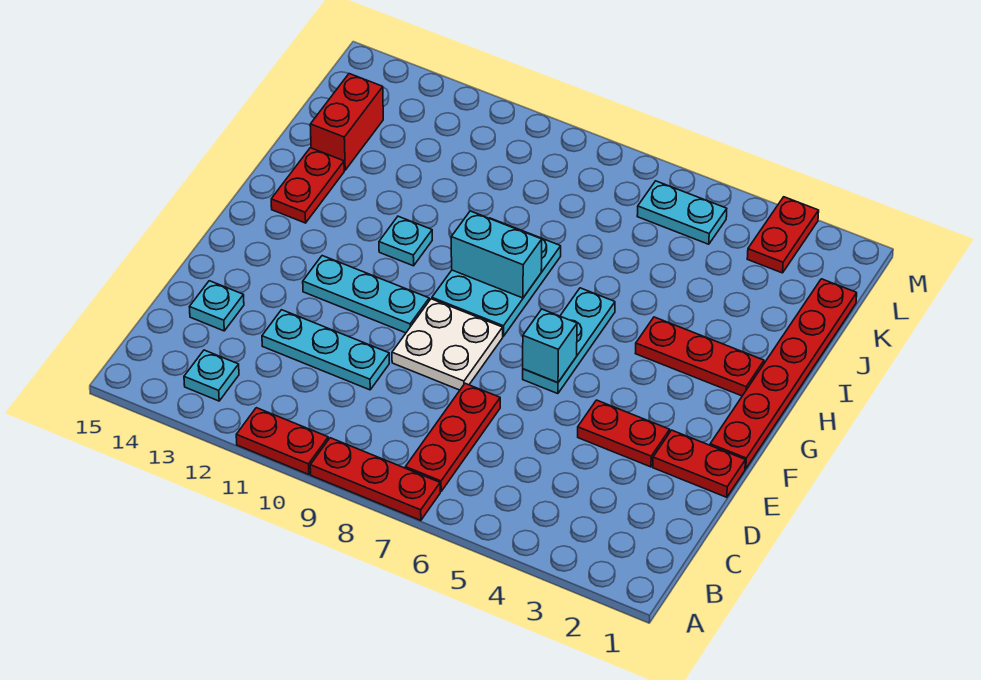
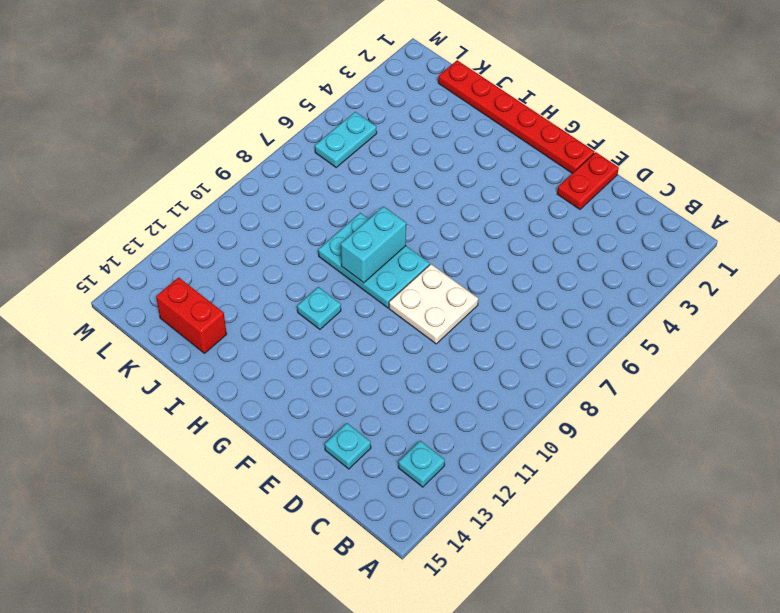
none -> red plate A7:A9 level 1
none -> red plate A10:A11 level 1
none -> red plate B7:D7 level 1

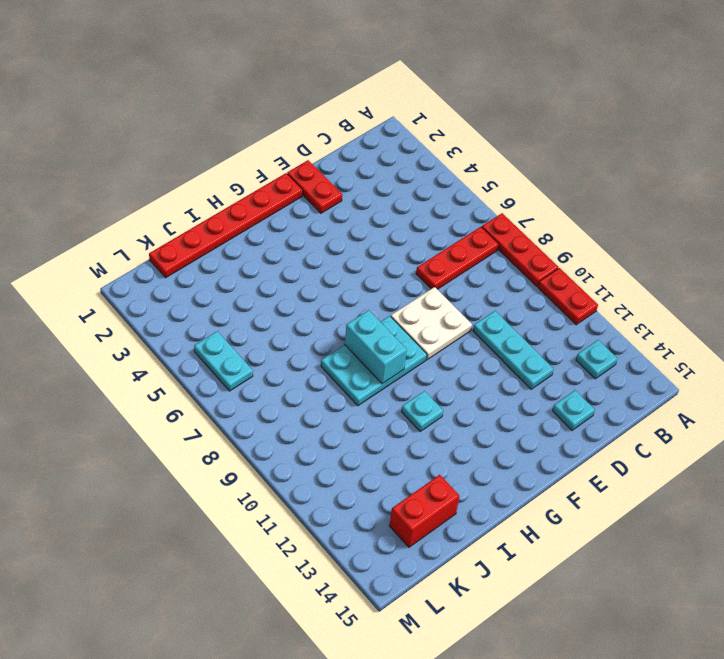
none -> red plate E3:E4 level 1
none -> cyan plate F6:H6 level 1
none -> cyan plate F10:F12 level 1

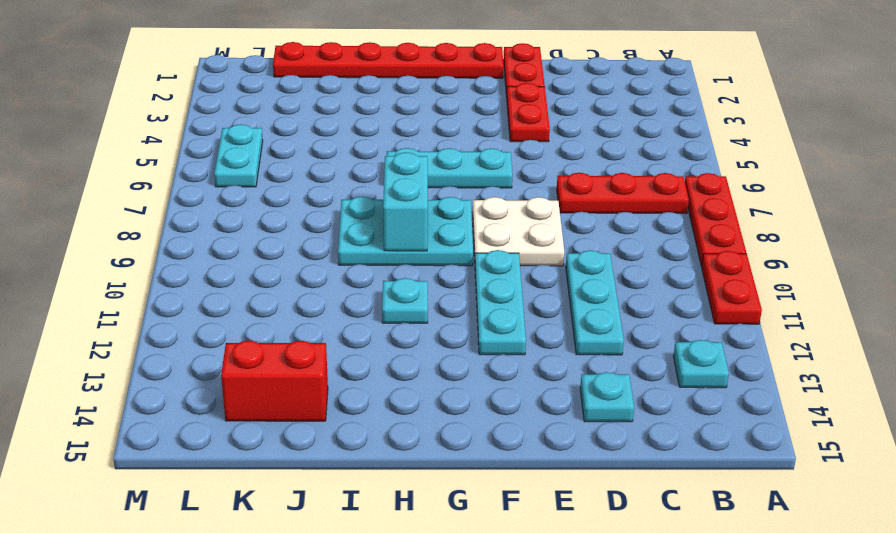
none -> red plate H2:H4 level 1
none -> red plate H14:I14 level 1
none -> red plate L3:M3 level 1

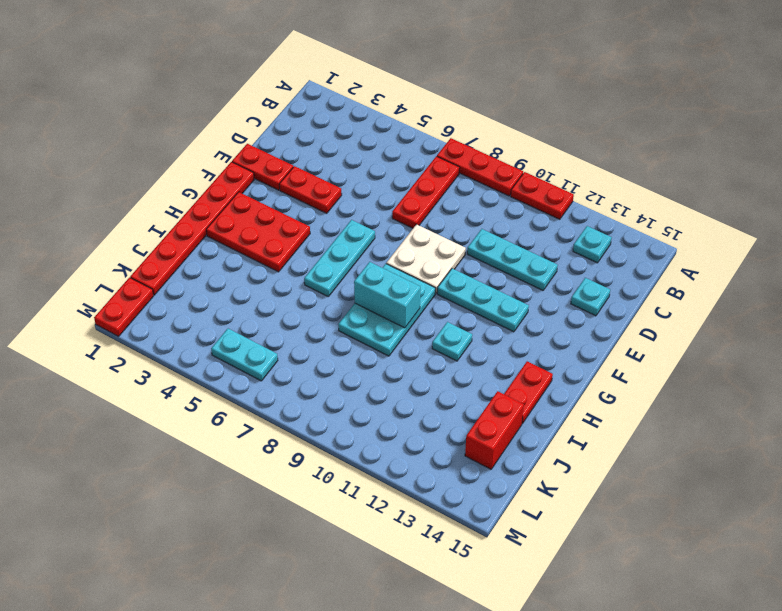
red plate G2:H4 level 1 -> red plate H2:H4 level 1
red plate L1:M1 level 1 -> red plate L3:M3 level 1
none -> cyan brick F6 level 2

